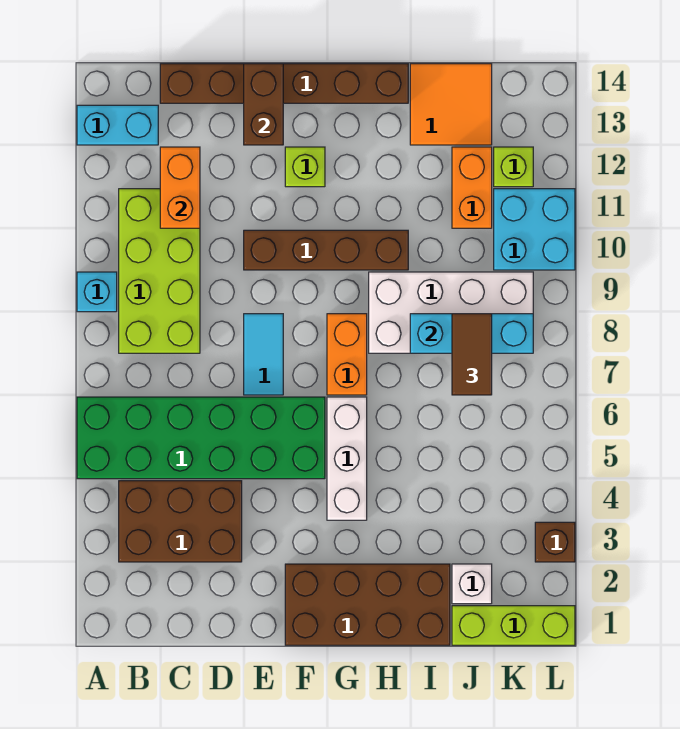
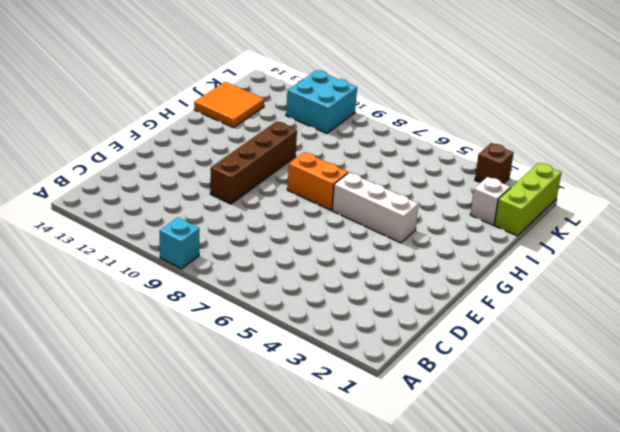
none -> green brick A5:F6 level 1
none -> cyan brick A13:B13 level 1
none -> brown brick B3:D4 level 1

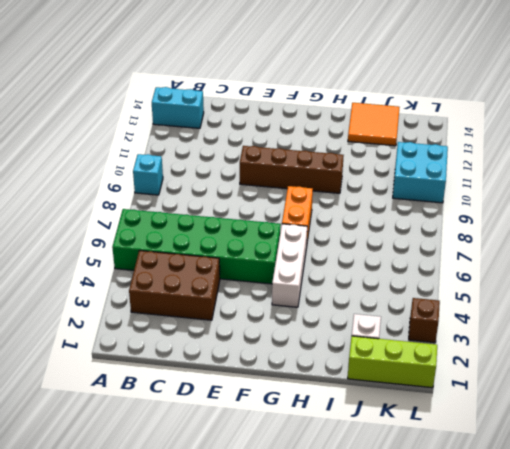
none -> lime brick B8:C11 level 1
none -> brown brick C14:H14 level 1
none -> cyan tile E7:E8 level 1

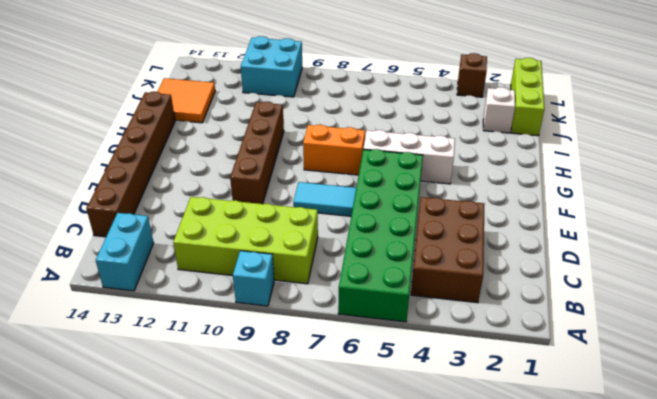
none -> brown brick F1:I2 level 1
none -> lime brick F12 level 1
none -> white brick H8:K9 level 1

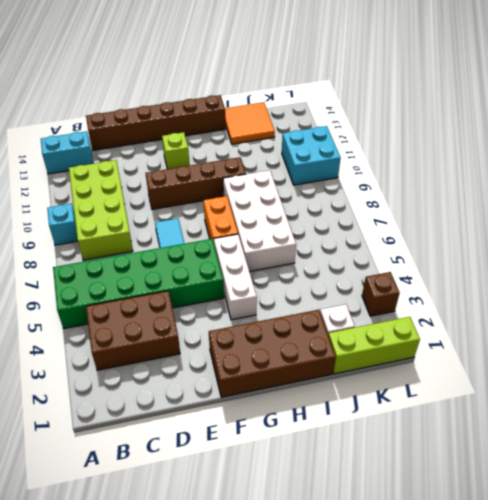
white brick H6:I9 level 1 -> white brick H8:K9 level 1
none -> orange brick J11:J12 level 1
none -> lime brick K12 level 1
none -> orange brick C11:C12 level 2

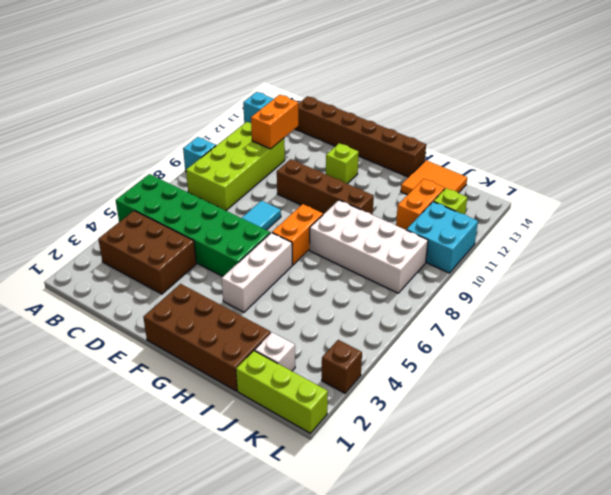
none -> brown brick E13:E14 level 2
none -> cyan brick I8:K8 level 2
none -> brown tile J7:J8 level 3

